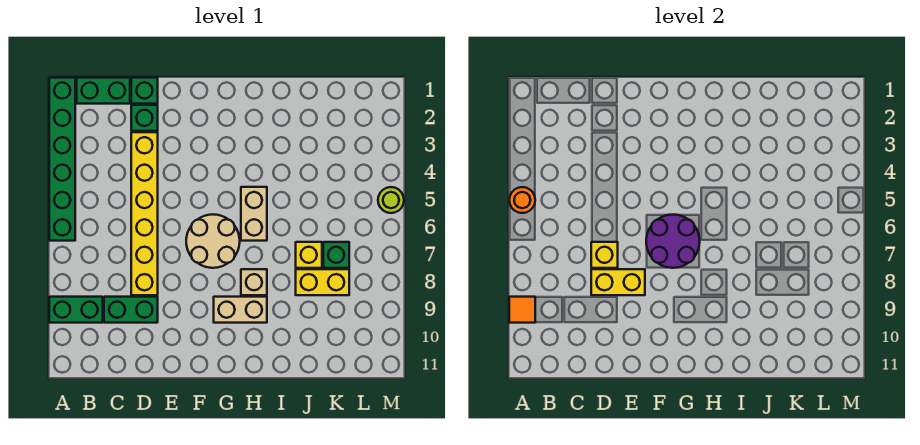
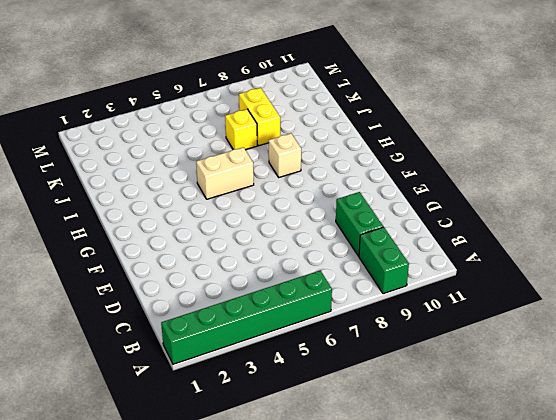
none -> green brick B1:C1 level 1
none -> green brick D1 level 1
none -> green brick D2 level 1

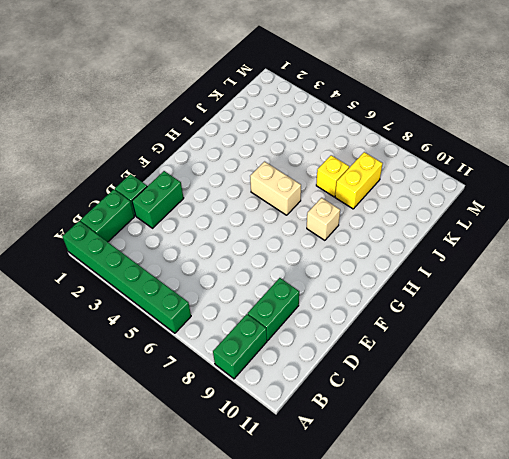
green brick D2:E2 level 1 -> green brick D2 level 1
none -> yellow brick D3:D8 level 1
none -> tan round brick F6:G7 level 1
none -> tan brick G9:H9 level 1

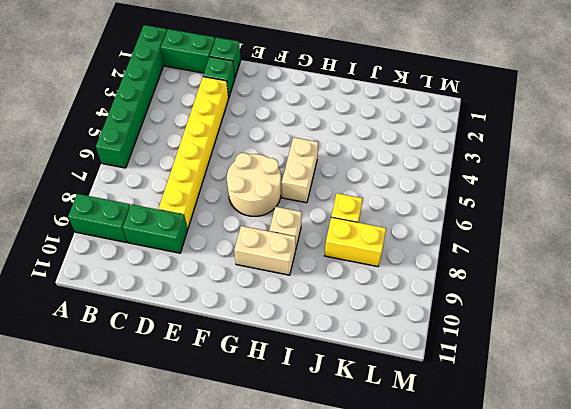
none -> green brick K7 level 1
none -> lime round brick M5 level 1
none -> orange round brick A5 level 2

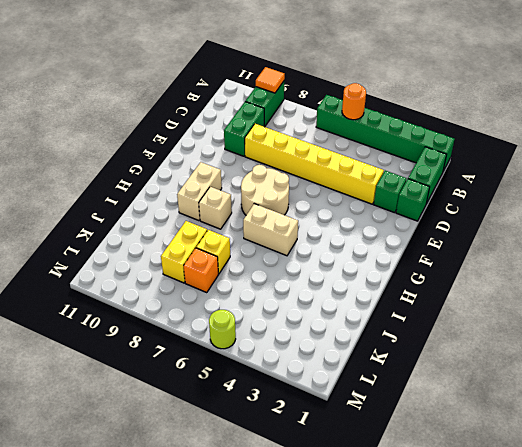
orange brick K7 level 1 -> green brick K7 level 1
none -> yellow brick D7 level 2
none -> yellow brick D8:E8 level 2
none -> purple round brick F6:G7 level 2

